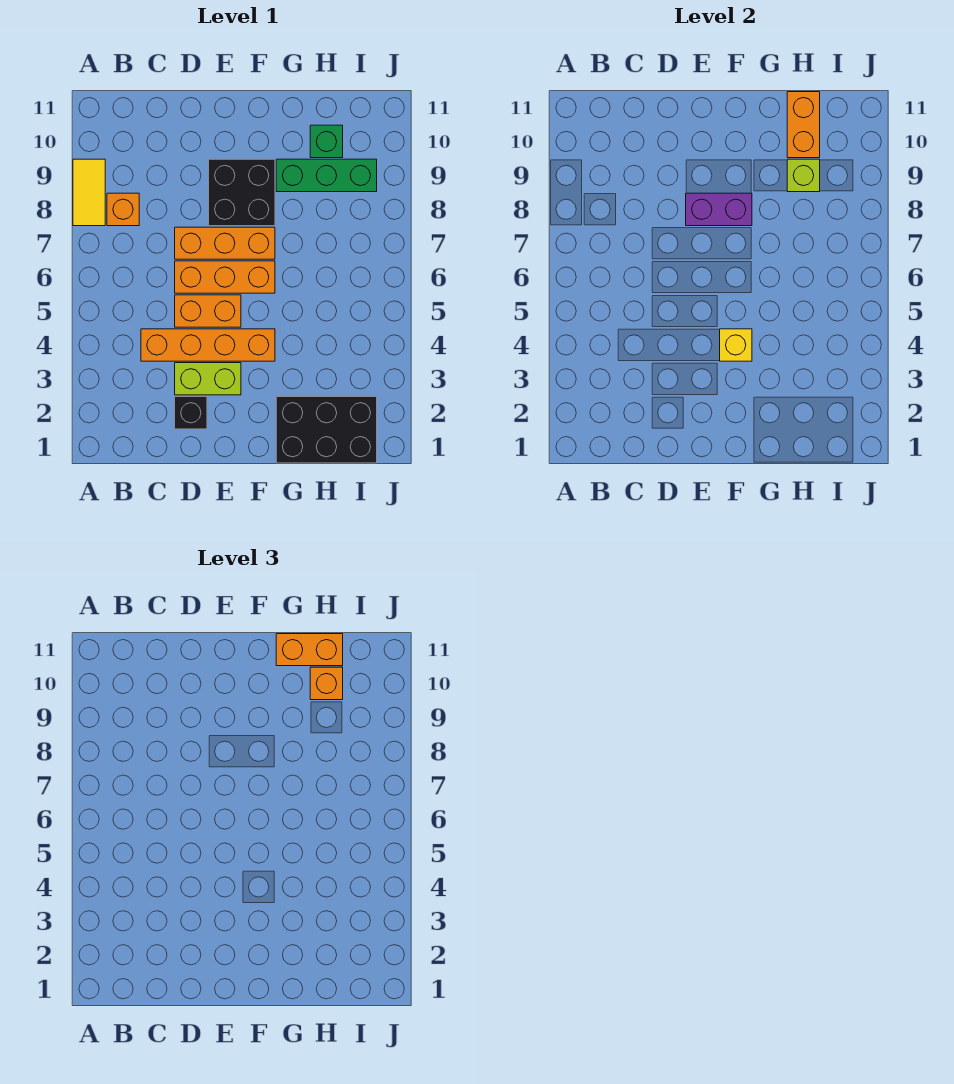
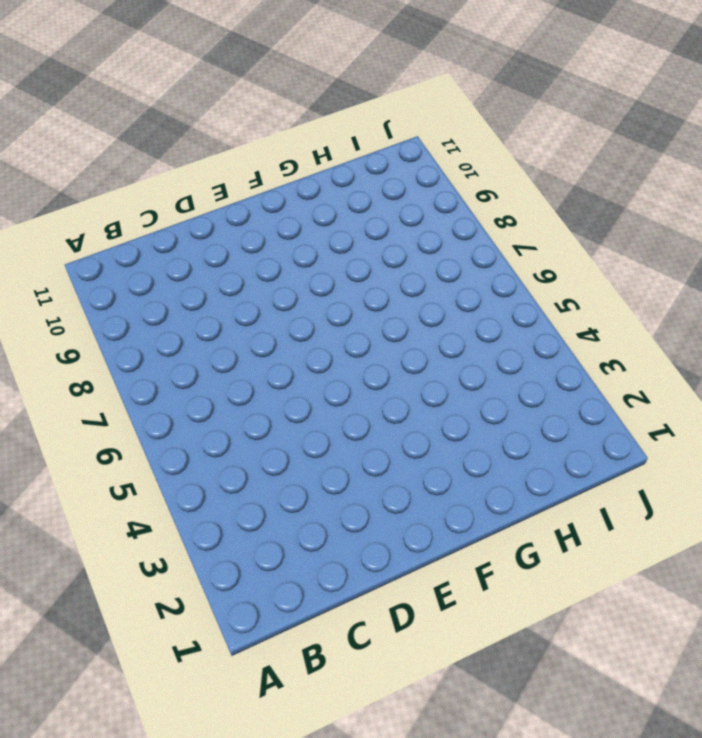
none -> yellow tile A8:A9 level 1
none -> orange brick B8 level 1
none -> orange brick C4:F4 level 1

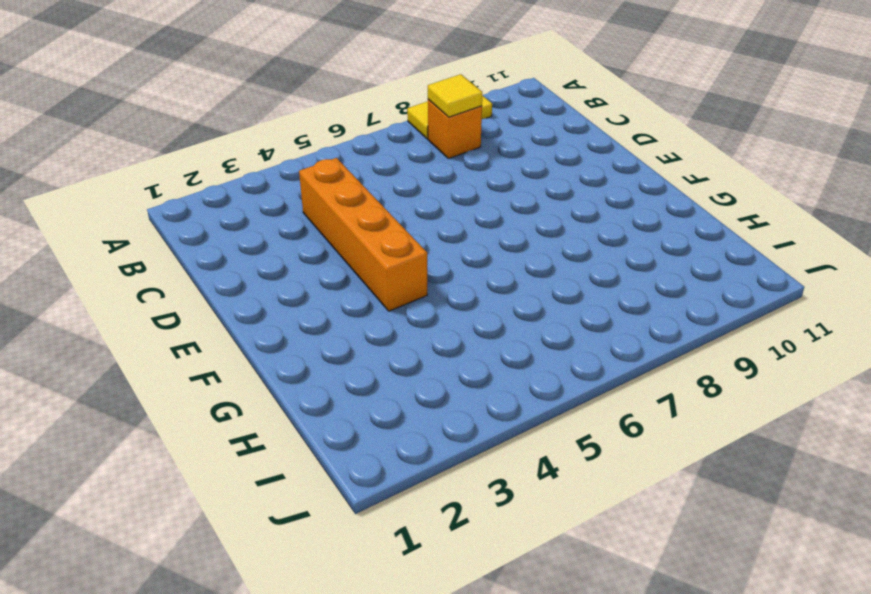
yellow tile B8 level 2 -> none
none -> black brick D2 level 1
none -> lime brick D3:E3 level 1
none -> orange brick D5:E5 level 1

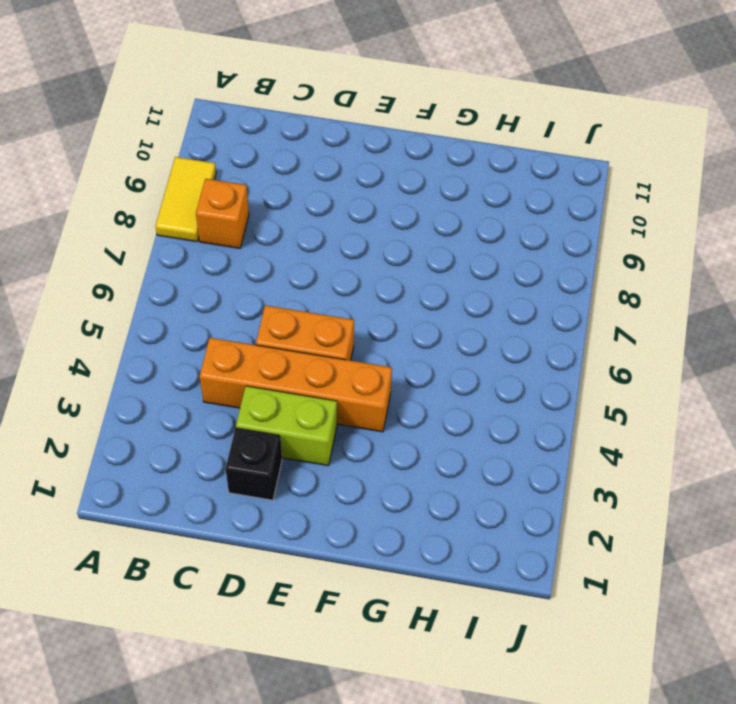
none -> orange brick D6:F6 level 1
none -> orange brick D7:F7 level 1
none -> black brick E8:F9 level 1

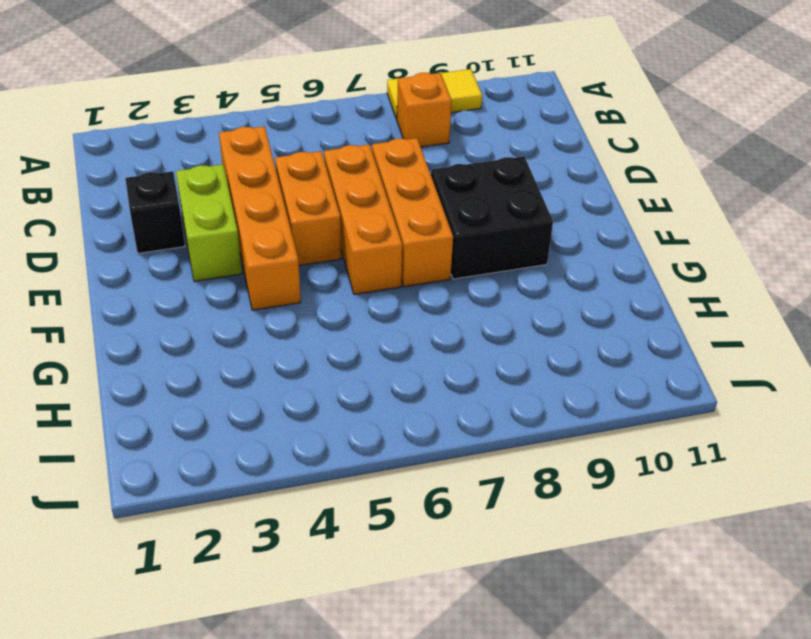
none -> black brick G1:I2 level 1
none -> green brick G9:I9 level 1
none -> green brick H10 level 1

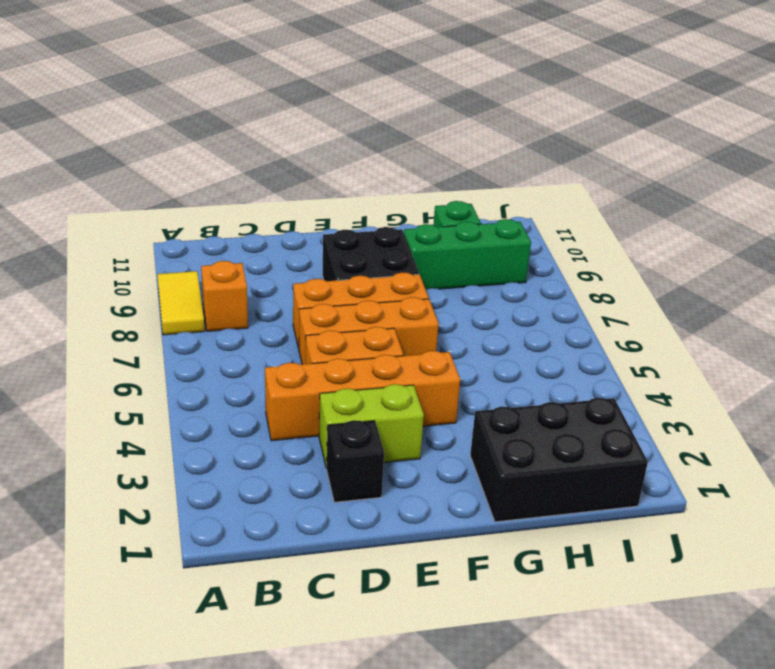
none -> purple brick E8:F8 level 2
none -> yellow brick F4 level 2
none -> lime brick H9 level 2

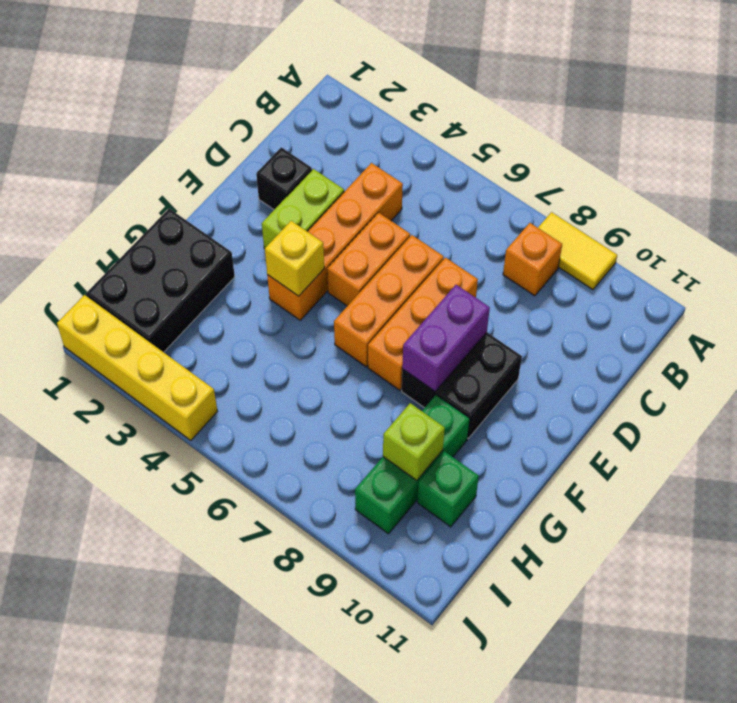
yellow brick J1:J4 level 1 -> none
none -> orange brick H10:H11 level 2
none -> orange brick G11:H11 level 3
none -> orange brick H10 level 3

